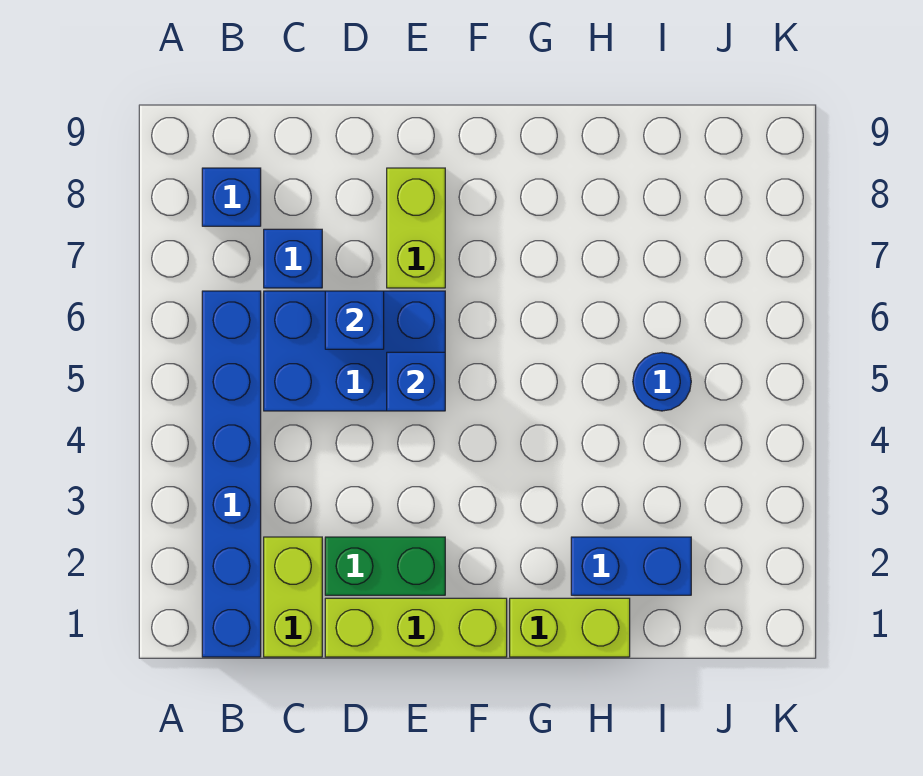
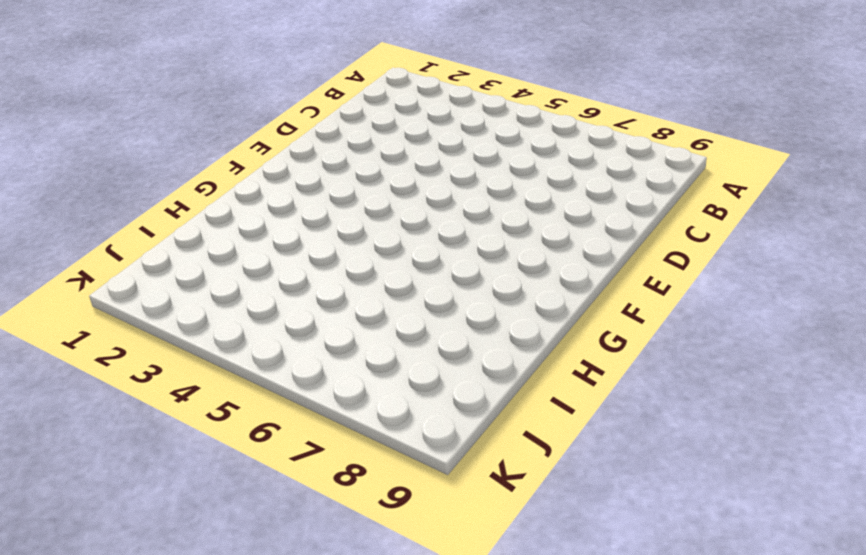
none -> blue brick B1:B6 level 1
none -> blue brick B8 level 1
none -> lime brick C1:C2 level 1

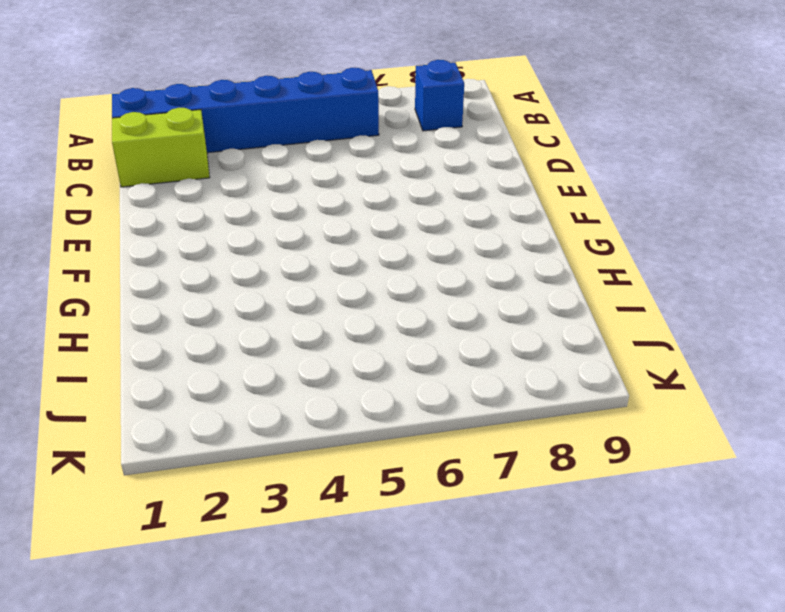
none -> blue brick C5:E6 level 1
none -> blue brick C7 level 1
none -> lime brick D1:F1 level 1

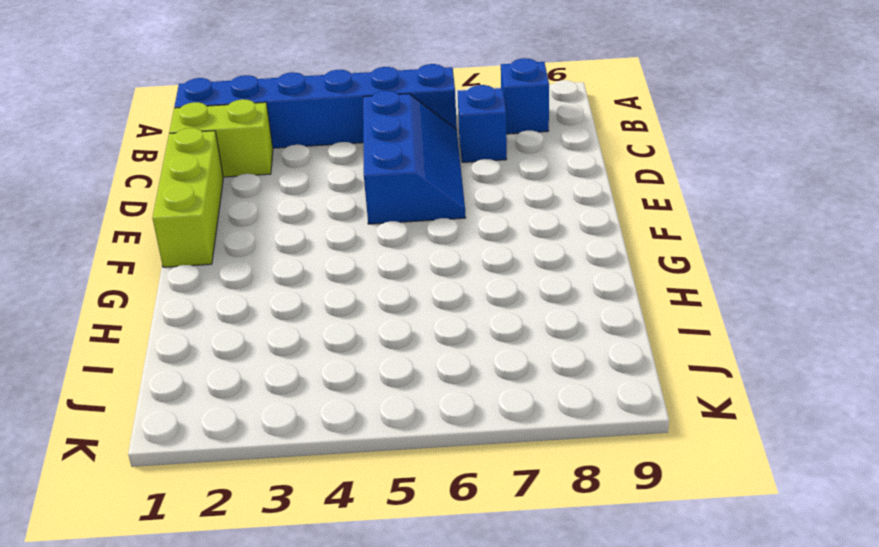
blue slope C5:E6 level 1 top 5 -> blue brick C5:E6 level 1
none -> green brick D2:E2 level 1
none -> lime brick E7:E8 level 1
none -> lime brick G1:H1 level 1

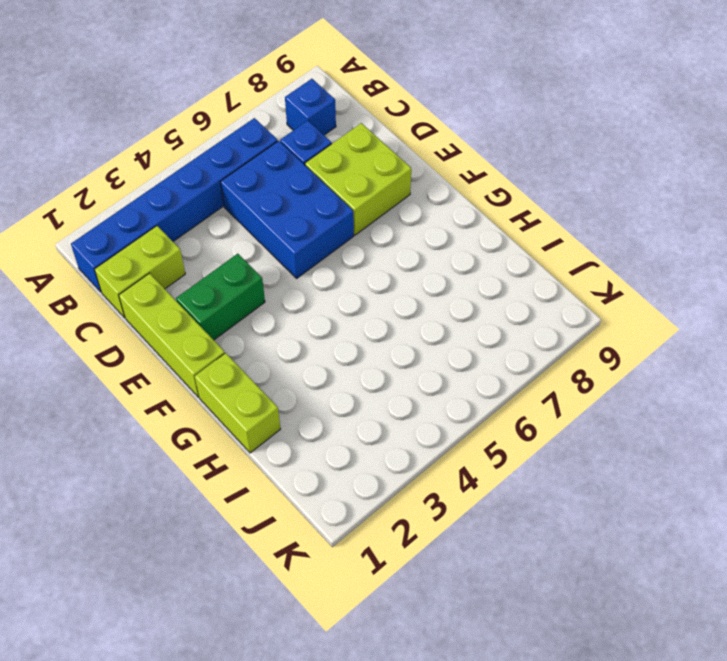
lime brick D7:E8 level 1 -> lime brick E7:E8 level 1
green brick E2:E3 level 1 -> green brick D2:E2 level 1
none -> blue brick H2:I2 level 1
none -> blue round brick I5 level 1
none -> blue brick D6 level 2

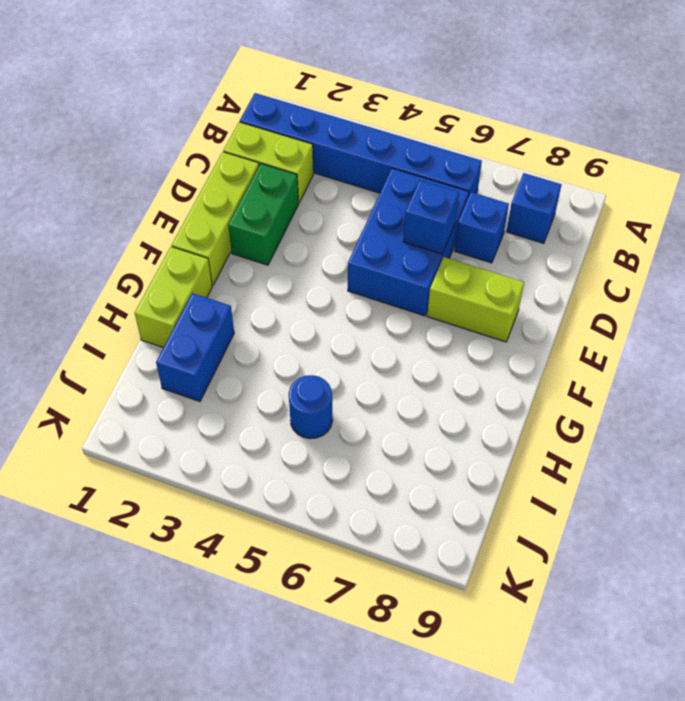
none -> blue brick E5 level 2

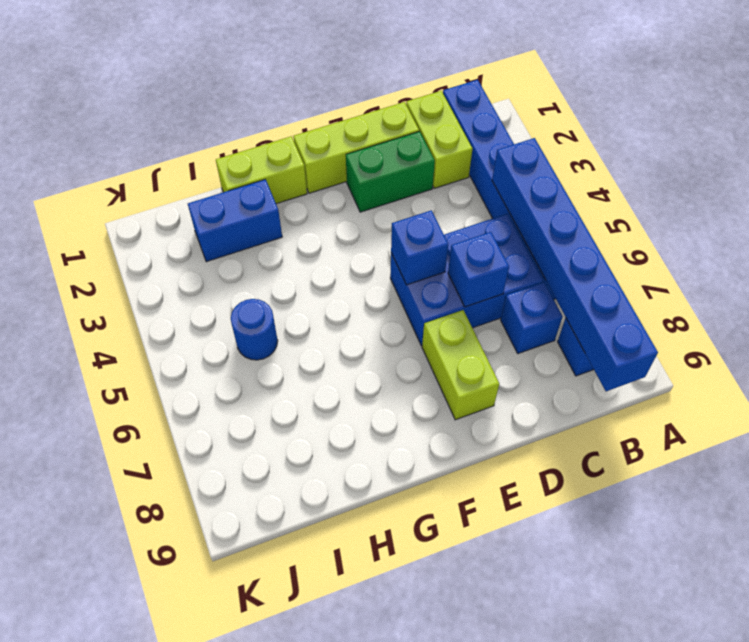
blue brick B4:B9 level 2 -> none

